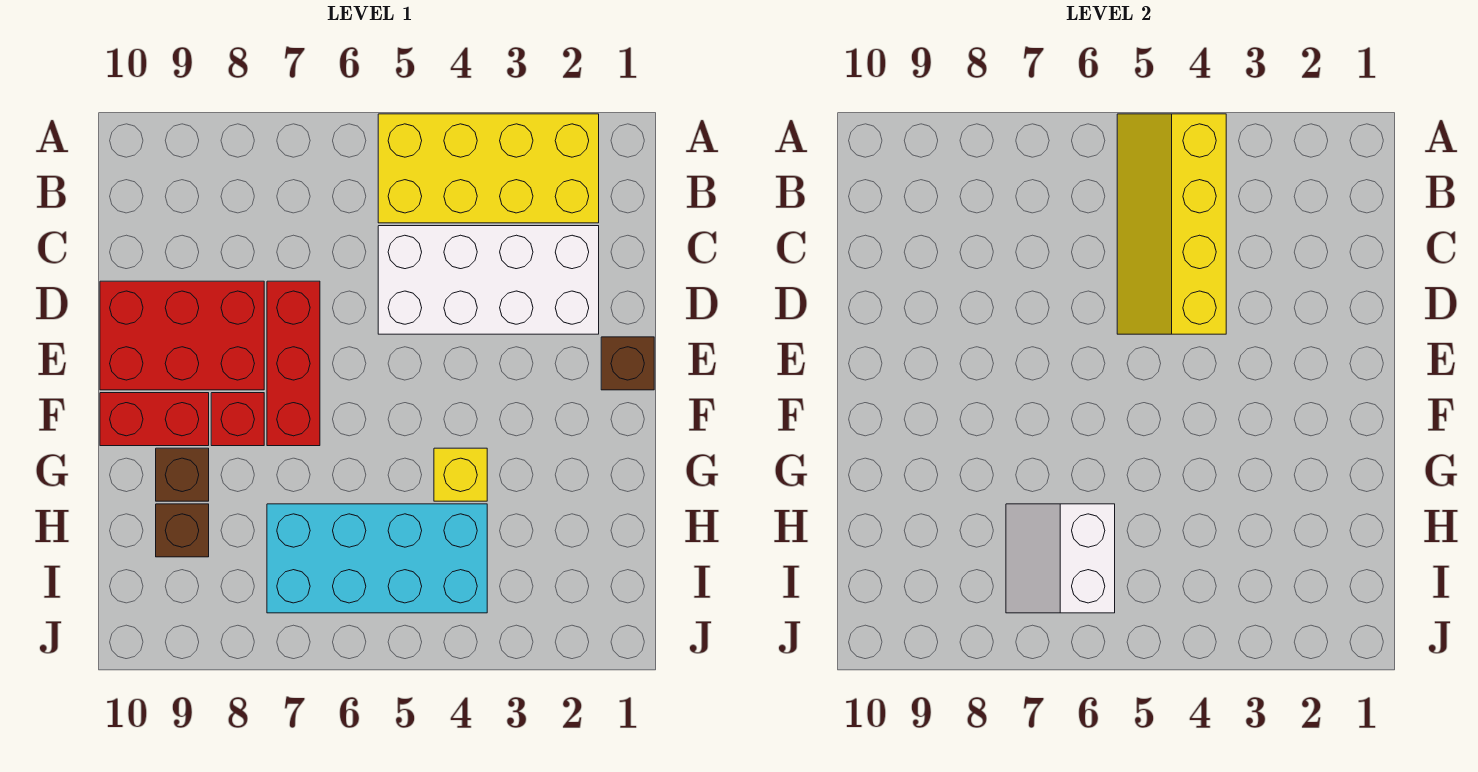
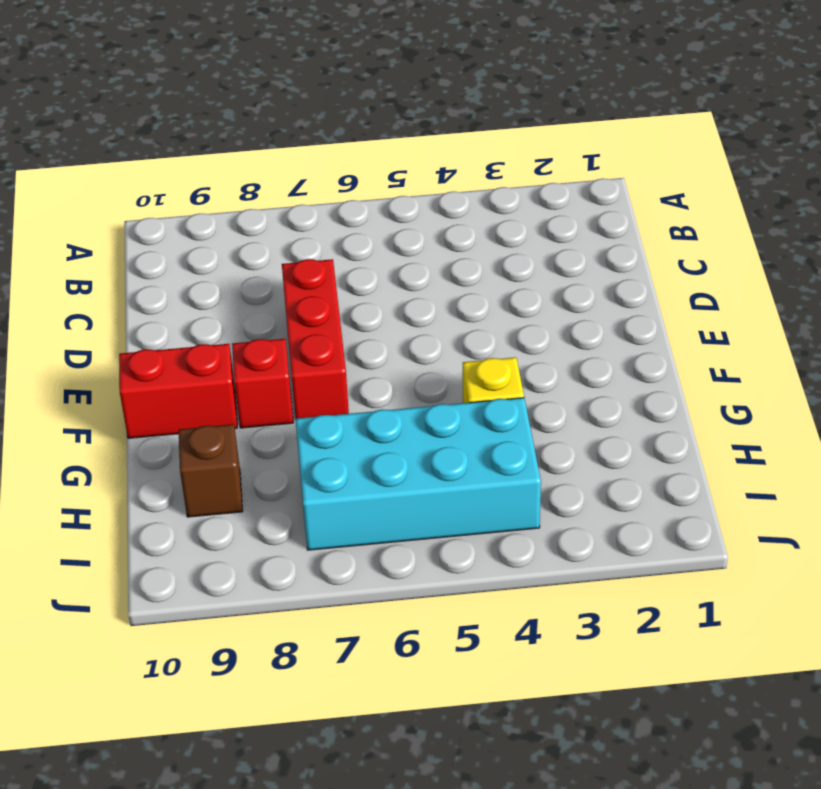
none -> yellow brick A2:B5 level 1
none -> white brick C2:D5 level 1
none -> red brick D8:E10 level 1

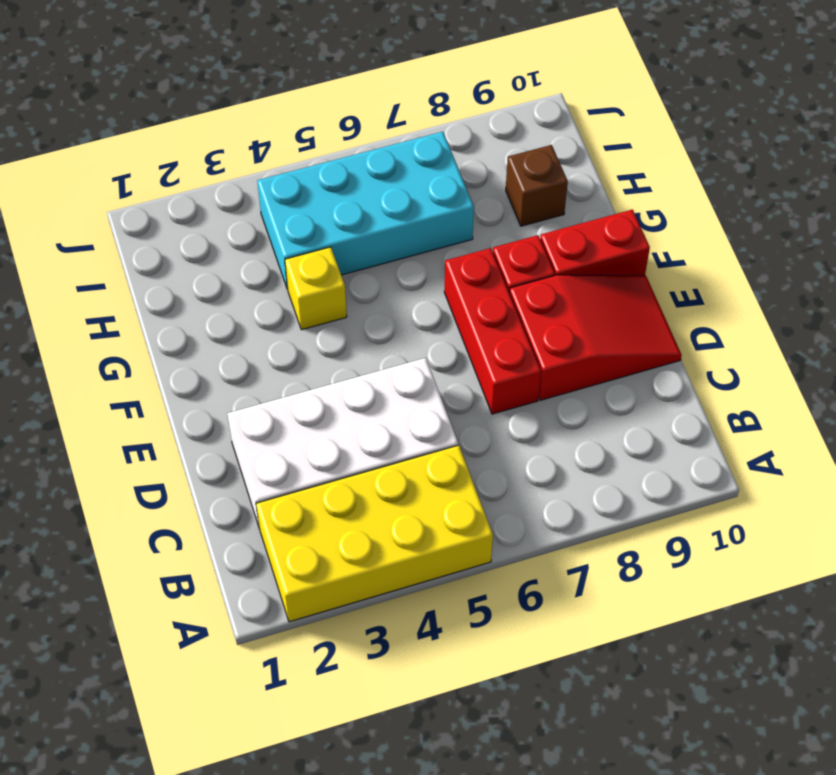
red slope D8:E10 level 1 top 8 -> red brick D8:E10 level 1
none -> brown brick E1 level 1
none -> brown brick G9 level 1
none -> yellow slope A4:D5 level 2 top 4

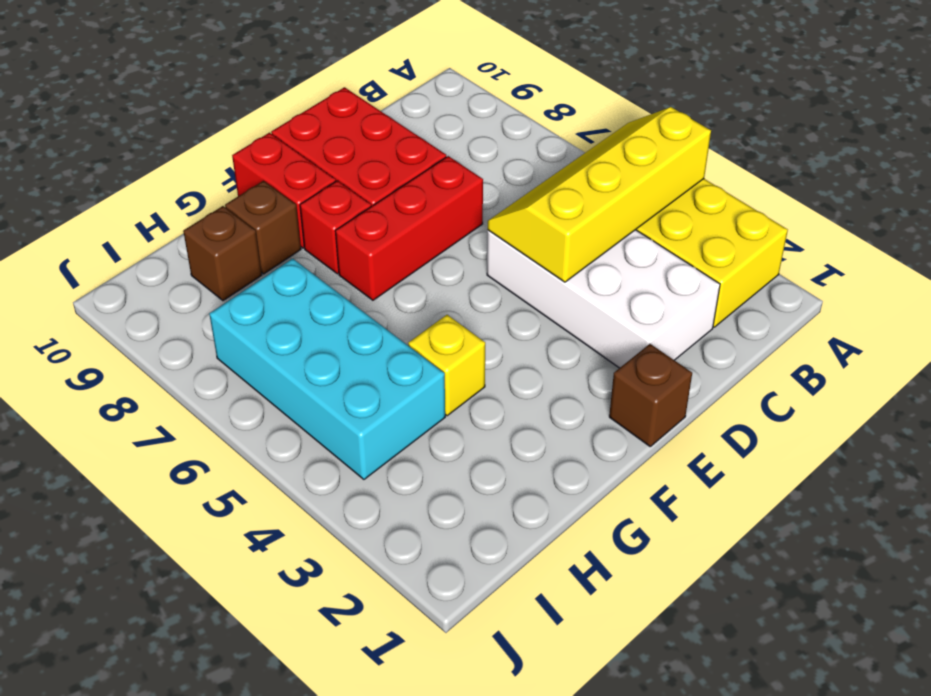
none -> white slope H6:I7 level 2 top 6

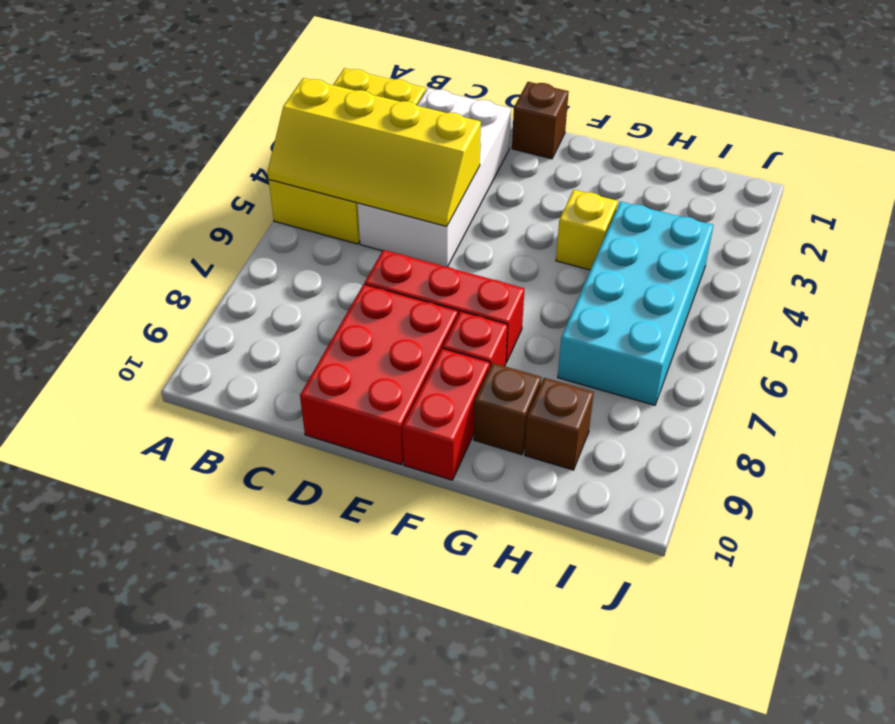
none -> white slope H6:I7 level 2 top 6

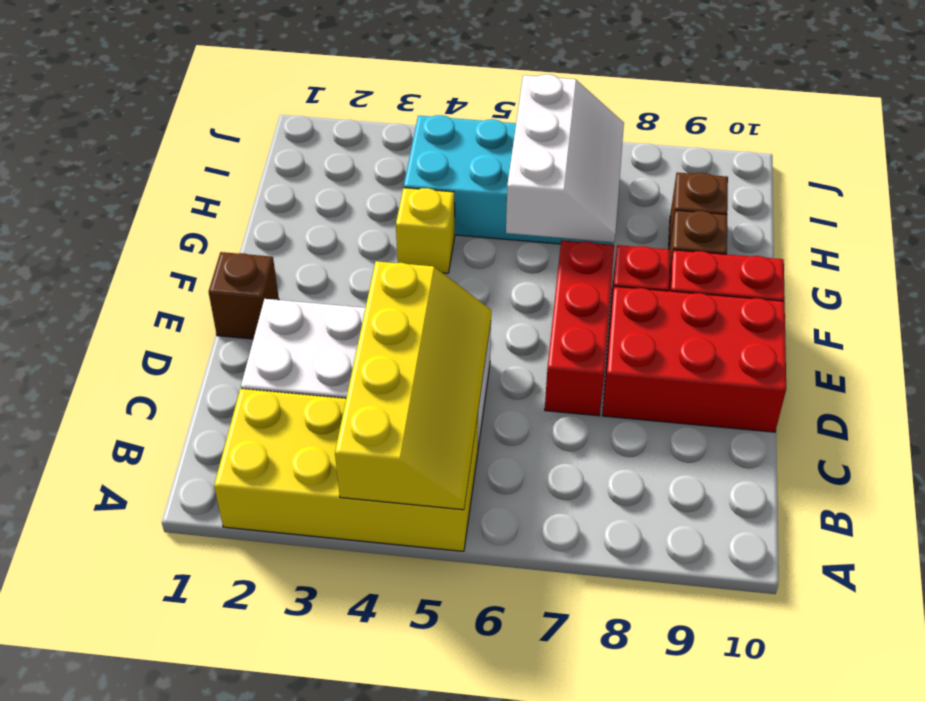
white slope G6:I7 level 2 top 6 -> white slope H6:I7 level 2 top 6

